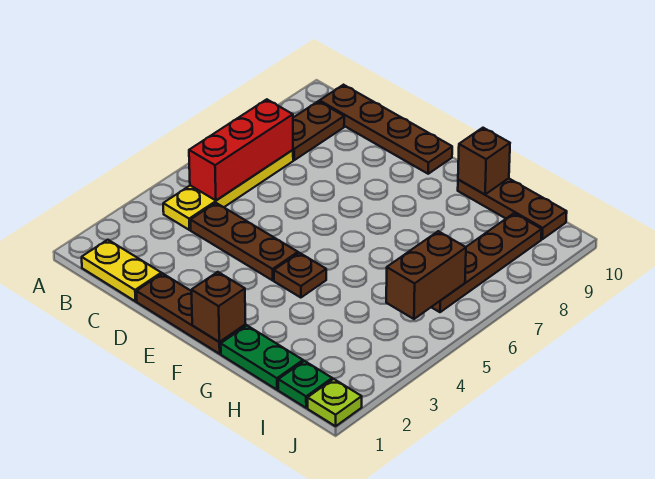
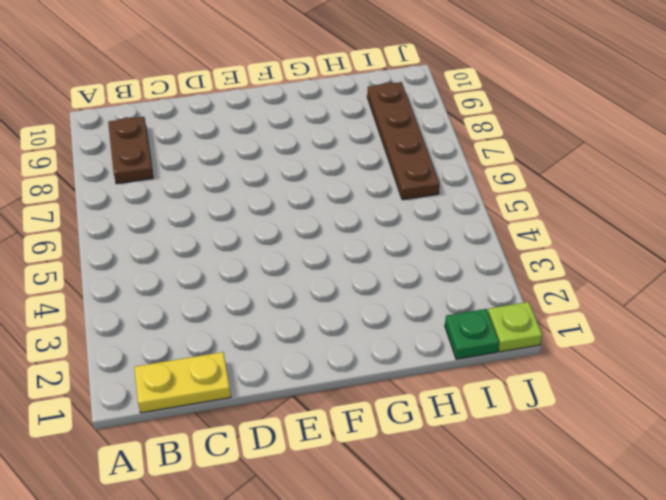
none -> yellow plate B4:B7 level 1
none -> brown plate B10:E10 level 1
none -> brown plate C4:E4 level 1

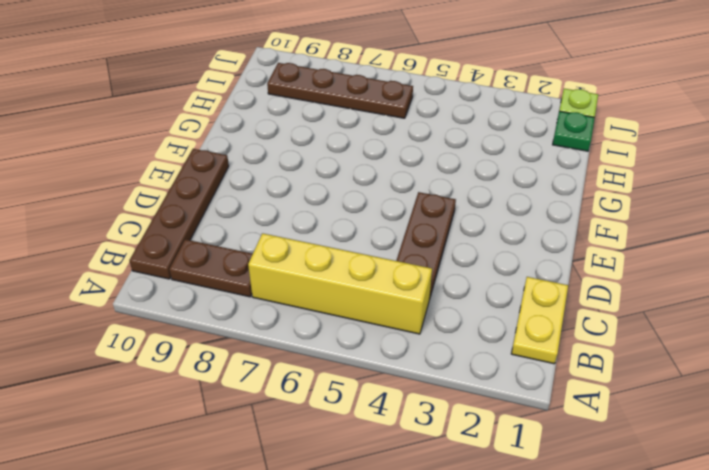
yellow brick B4:B7 level 1 -> yellow plate B4:B7 level 1
none -> brown plate D1:F1 level 1
none -> brown plate F4 level 1
none -> green plate G1:H1 level 1

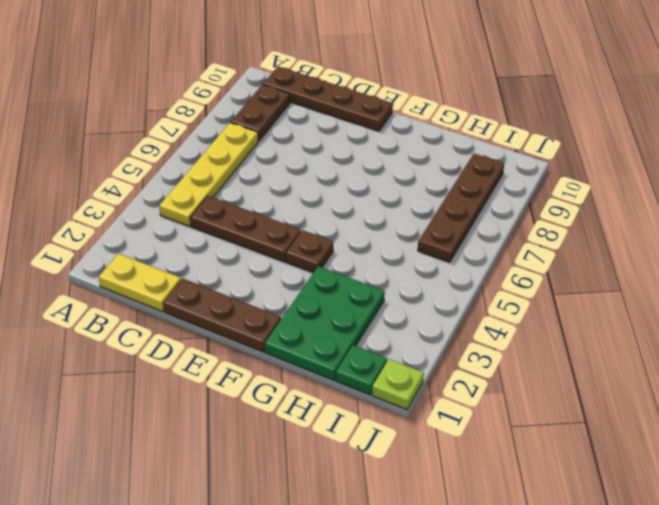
green plate G1:H3 level 1 -> green plate G1:H1 level 1
none -> brown plate G10:I10 level 1
none -> red brick B5:B7 level 2
none -> brown brick F1 level 2

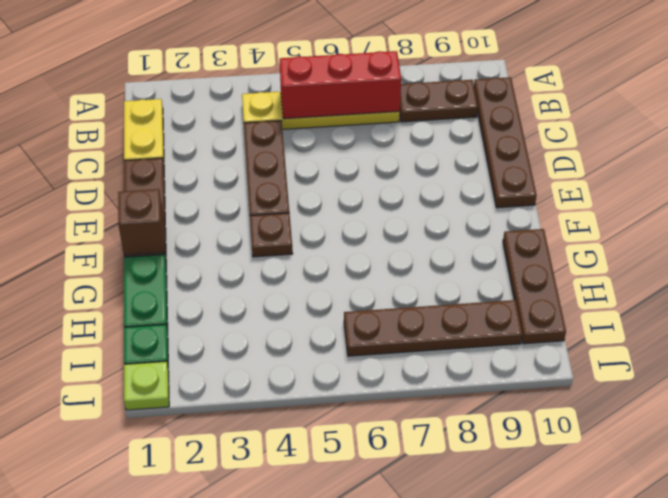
none -> brown brick G10 level 2
none -> brown brick I5:I6 level 2

